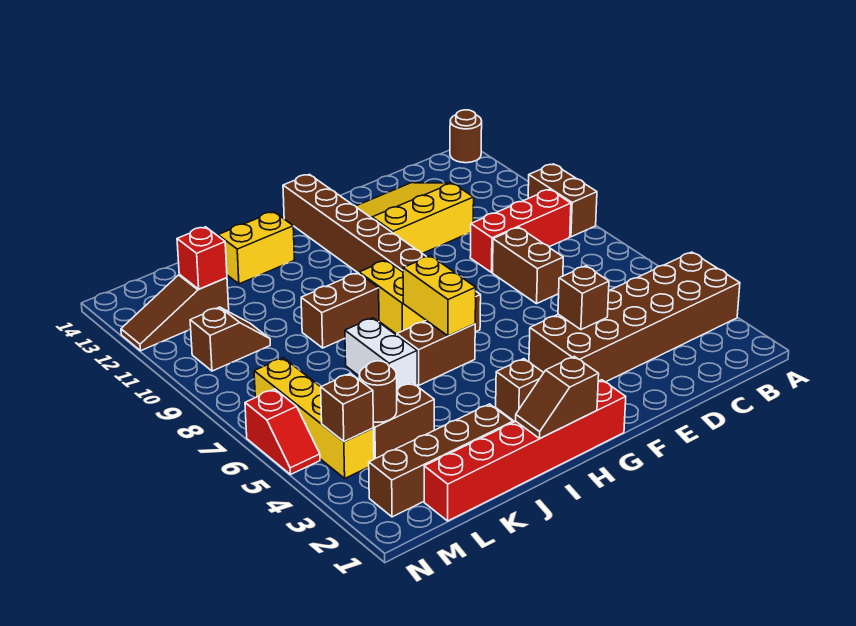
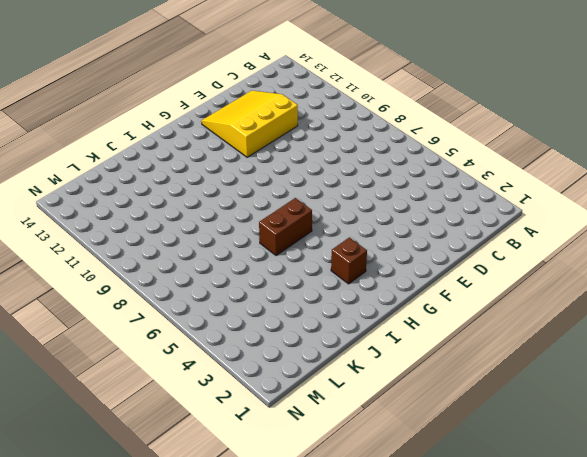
none -> brown brick A3:F4 level 1
none -> brown brick A9:A10 level 1
none -> brown round brick A14 level 1

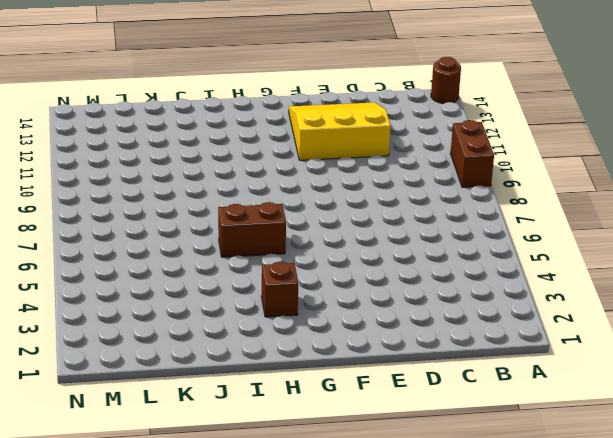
none -> brown brick A3:F4 level 1
none -> red brick B9:D9 level 1
none -> brown brick D7:D8 level 1

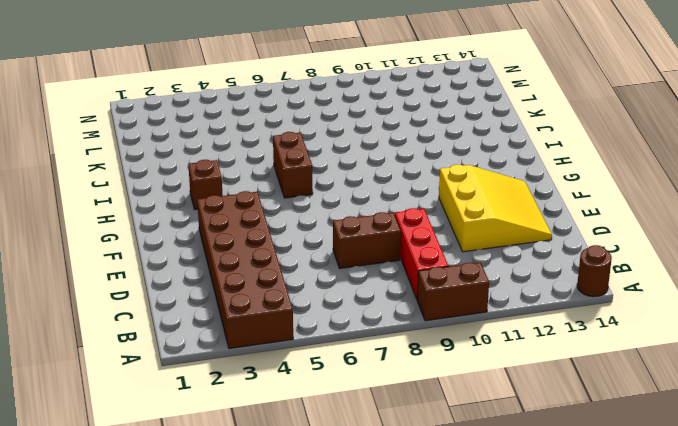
none -> red brick G1:L1 level 1
none -> brown brick G7:G14 level 1
none -> yellow brick H8:H9 level 1

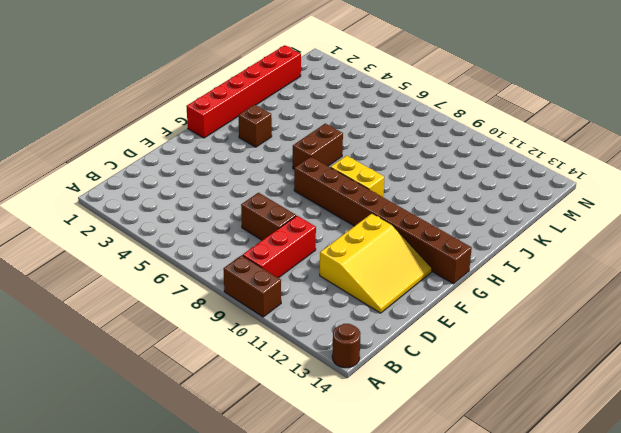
none -> brown brick A3:F4 level 1
none -> brown brick I9:J9 level 1
none -> yellow brick I13:J13 level 1

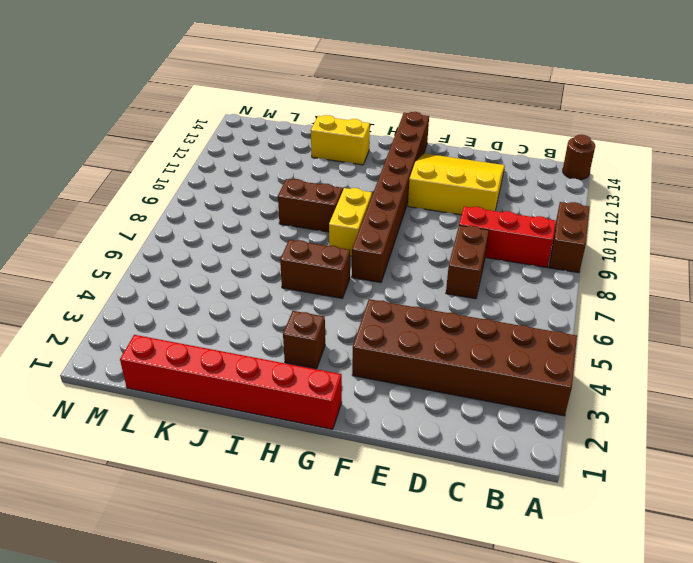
none -> brown brick J2:M2 level 1
none -> white brick J6:J7 level 1
none -> brown brick K4:L4 level 1

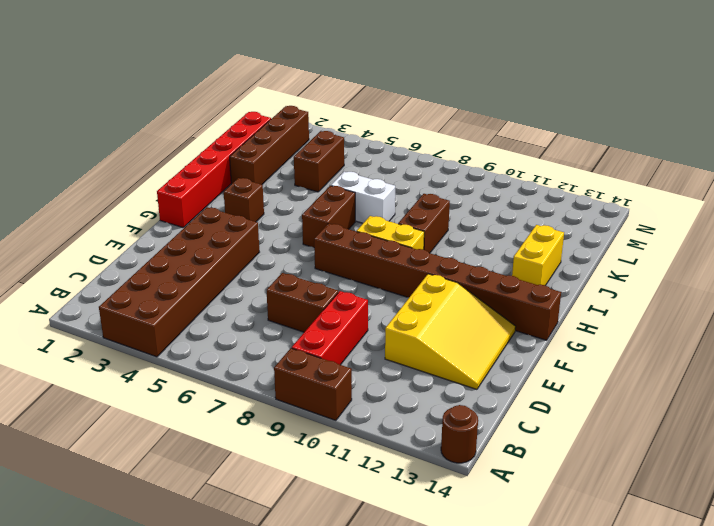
none -> brown slope L10:M10 level 1 top M
none -> brown slope L12:N12 level 1 top L
none -> yellow brick M4:M7 level 1

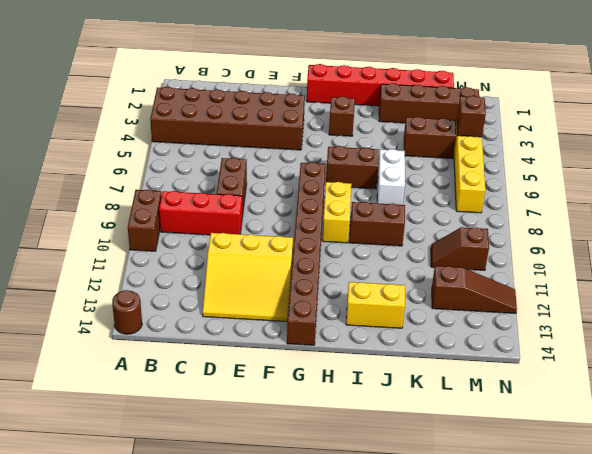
none -> red slope N5:N6 level 1 top 6
none -> brown brick E4 level 2
none -> brown slope H1:I1 level 2 top H

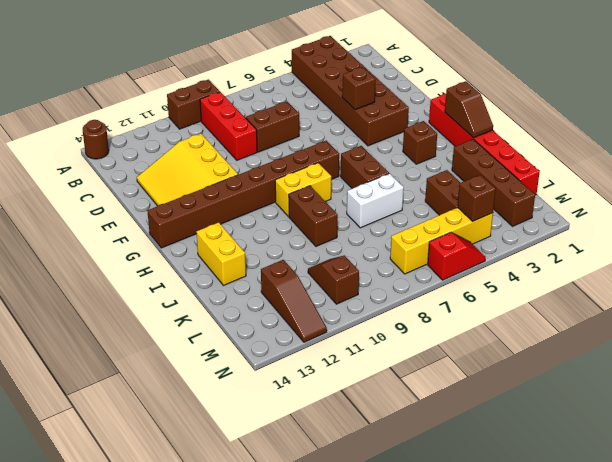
none -> yellow brick H6:H7 level 2
none -> brown round brick L4 level 2
none -> red brick L12 level 2

